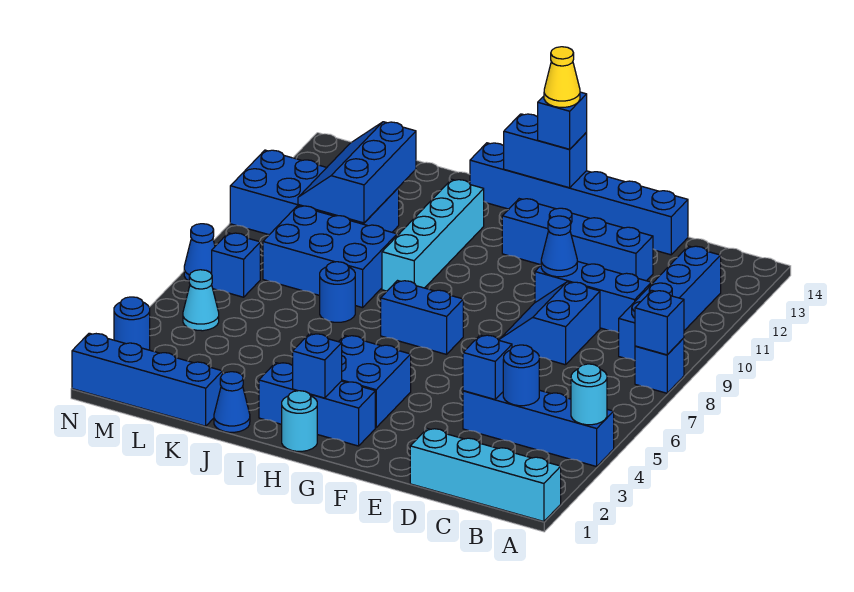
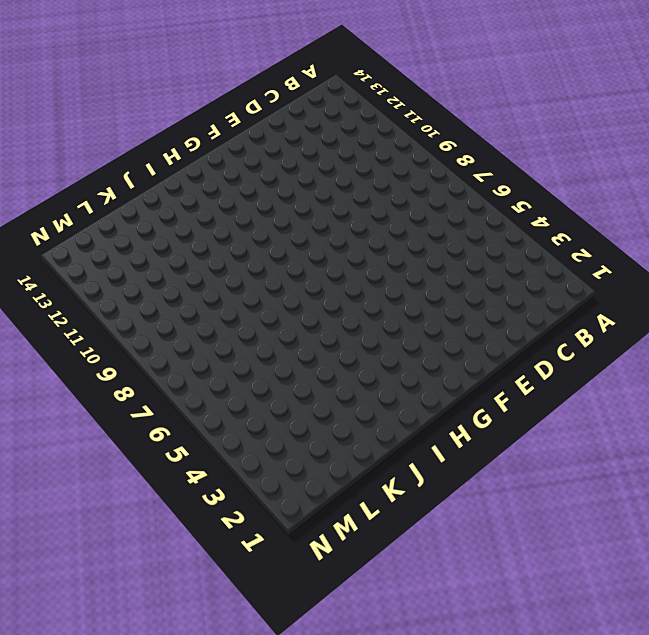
none -> cyan brick A1:D1 level 1
none -> blue brick A4:D4 level 1
none -> blue brick A8 level 1
none -> blue brick B9:B12 level 1

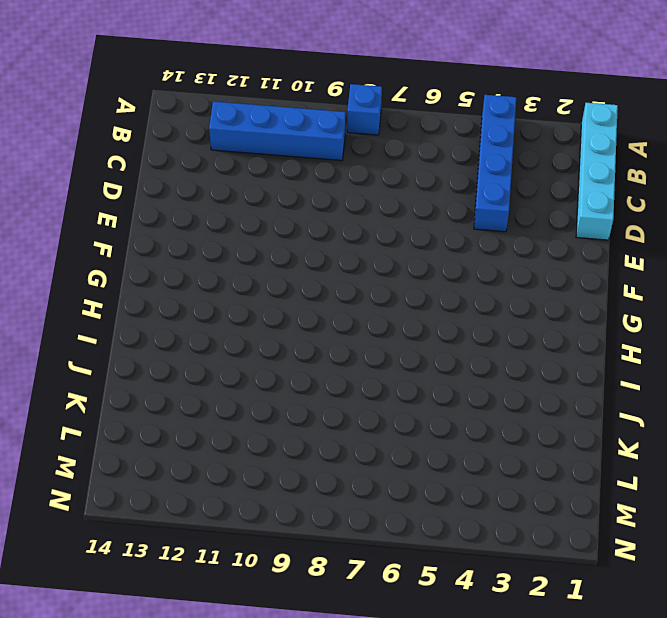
none -> blue brick C10:E10 level 1
none -> blue slope D8:E9 level 1 top D
none -> blue brick D12:G12 level 1
none -> blue brick D14:I14 level 1

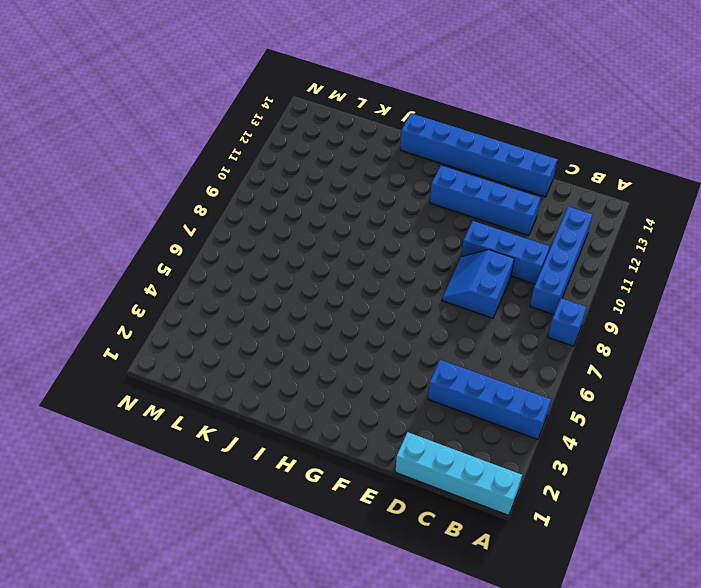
none -> blue brick G2:I2 level 1
none -> blue brick G3:H4 level 1
none -> blue brick G7:H7 level 1
none -> cyan round brick H1 level 1

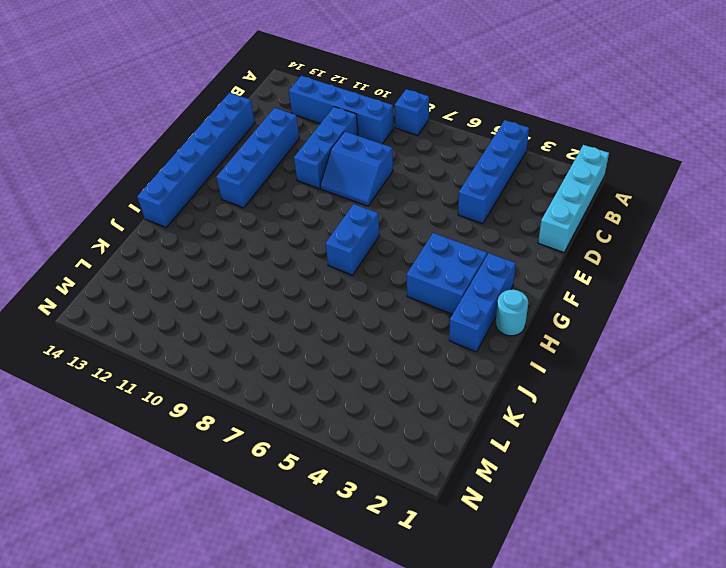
none -> cyan brick I9:I12 level 1
none -> blue cone J1 level 1
none -> blue round brick J7 level 1
none -> blue brick J8:L9 level 1

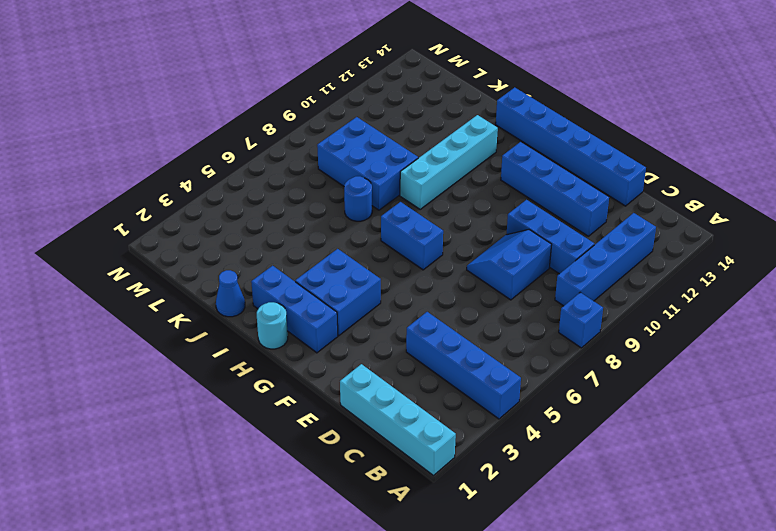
none -> blue brick K1:N1 level 1
none -> blue brick K10:N11 level 1
none -> cyan cone M5 level 1
none -> blue brick M7 level 1

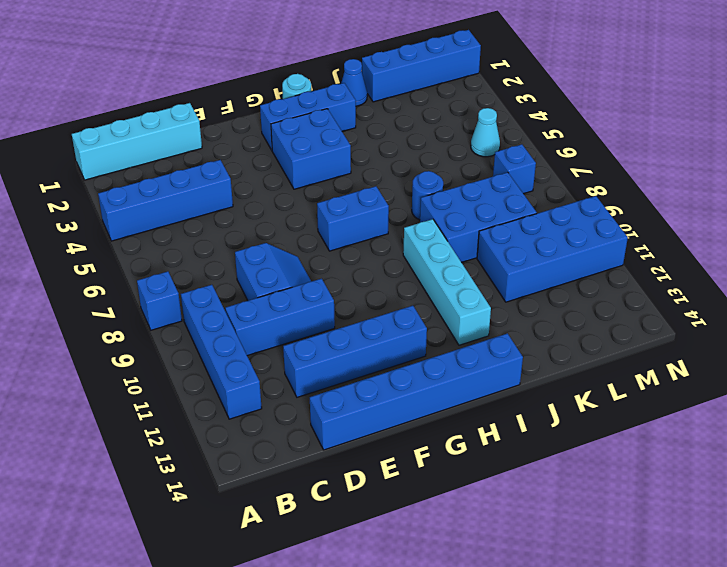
none -> blue round brick N3 level 1
none -> blue cone N7 level 1
none -> cyan round brick A4 level 2
none -> blue brick A8 level 2

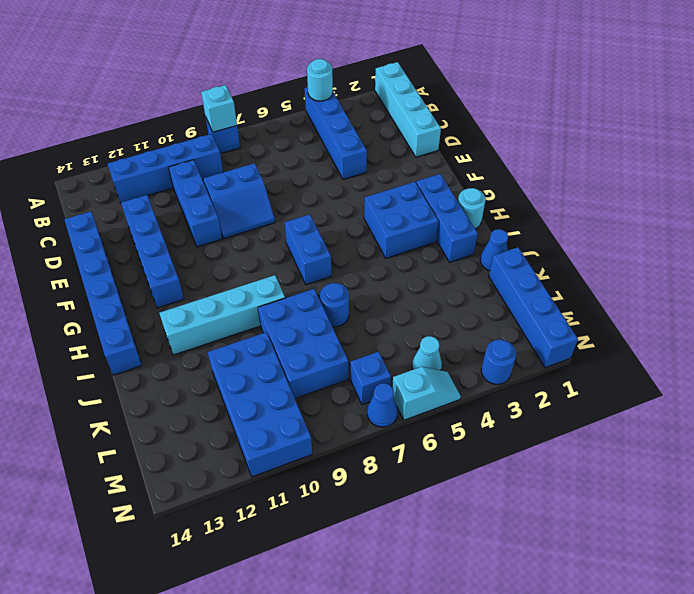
cyan brick A8 level 2 -> blue brick A8 level 2
cyan slope N5:N6 level 1 top 6 -> none
none -> blue round brick C4 level 2
none -> blue brick D4 level 2
none -> blue cone E10 level 2
none -> blue brick G14:H14 level 2

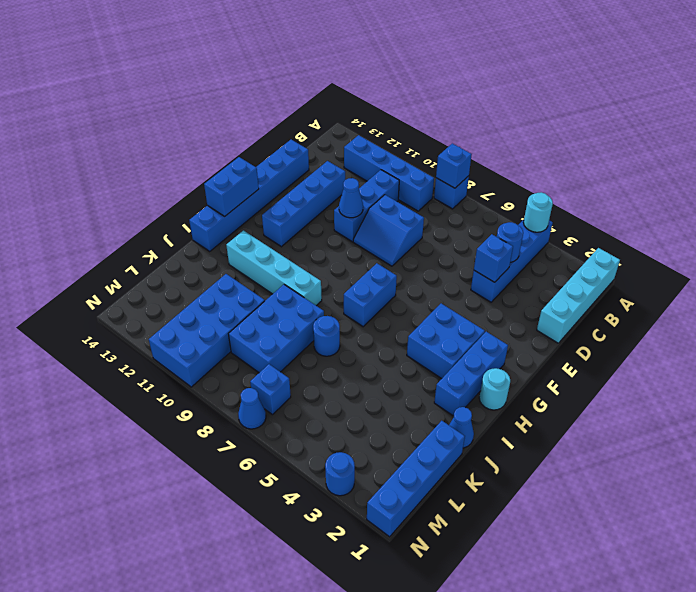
none -> cyan cone M5 level 1
none -> blue brick H2 level 2
none -> blue slope K10:L12 level 2 top K
none -> blue brick G14 level 3

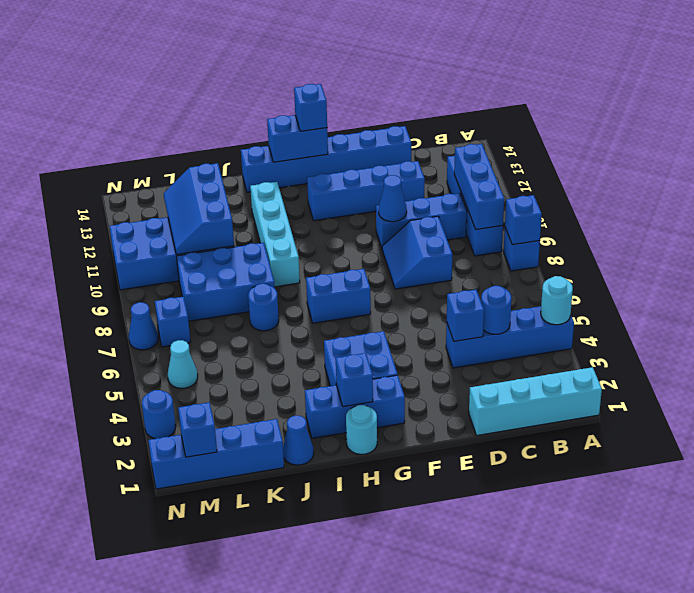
blue brick B9:B11 level 2 -> none
blue brick M1 level 2 -> none
none -> yellow cone G14 level 4

